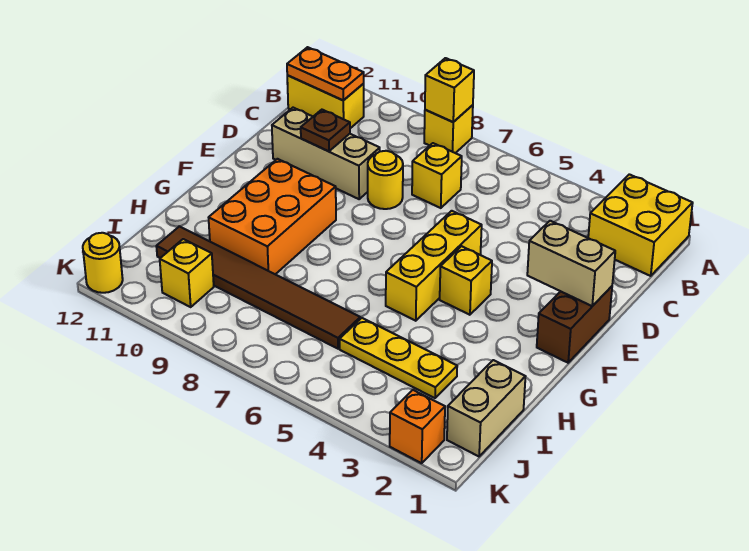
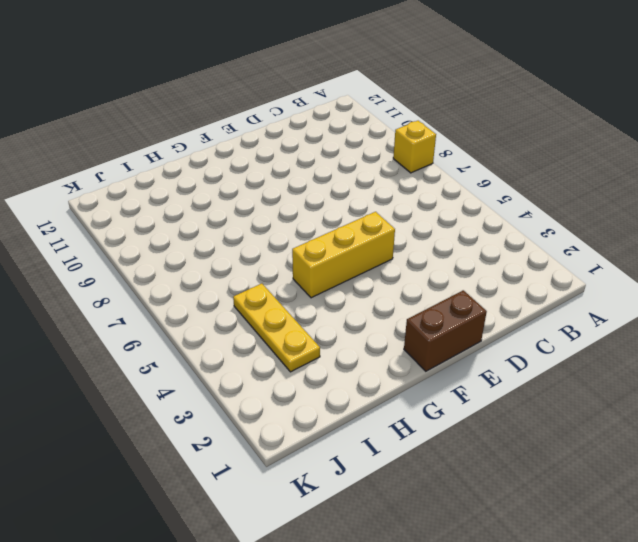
none -> yellow brick A1:B2 level 1
none -> yellow brick B11:B12 level 1
none -> yellow brick C7 level 1

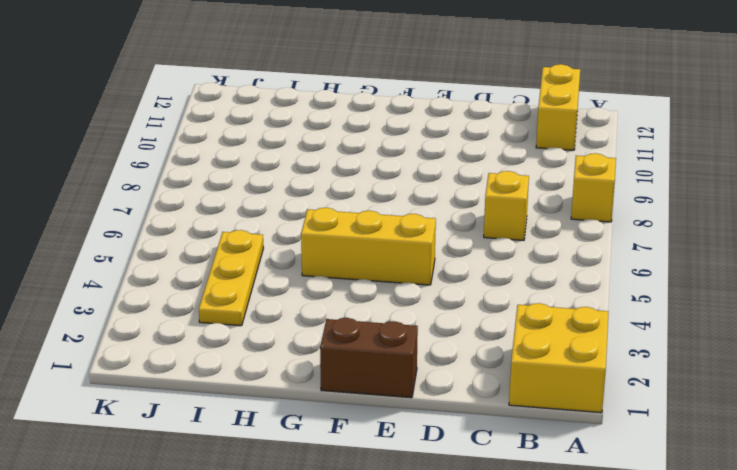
none -> yellow round brick D8 level 1
none -> tan brick D9:D11 level 1
none -> yellow brick F4 level 1

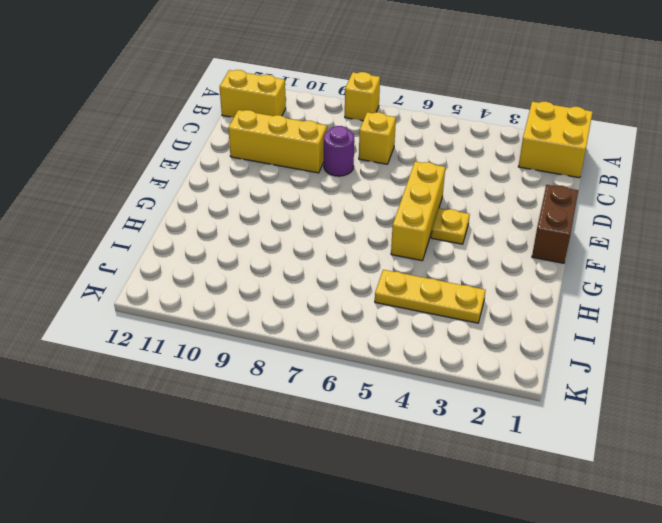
purple round brick D8 level 1 -> yellow round brick D8 level 1
yellow brick D9:D11 level 1 -> tan brick D9:D11 level 1
yellow plate F4 level 1 -> yellow brick F4 level 1
none -> orange brick F9:H10 level 1
none -> tan brick I1:J1 level 1
none -> brown tile I6:I11 level 1

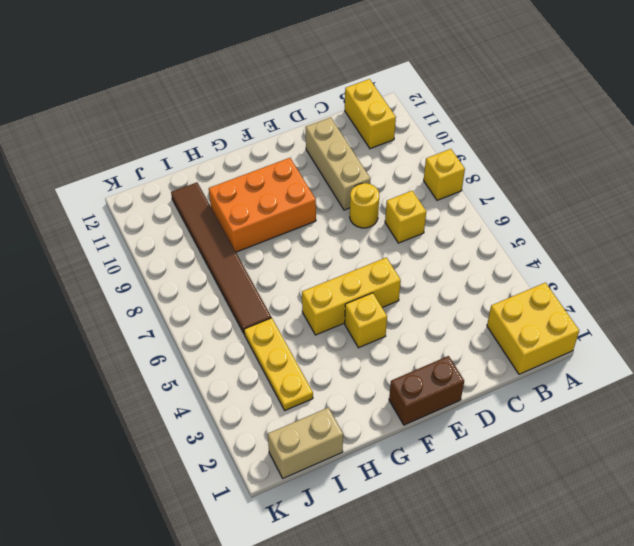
none -> yellow brick J10 level 1
none -> orange brick K2 level 1
none -> yellow round brick K12 level 1

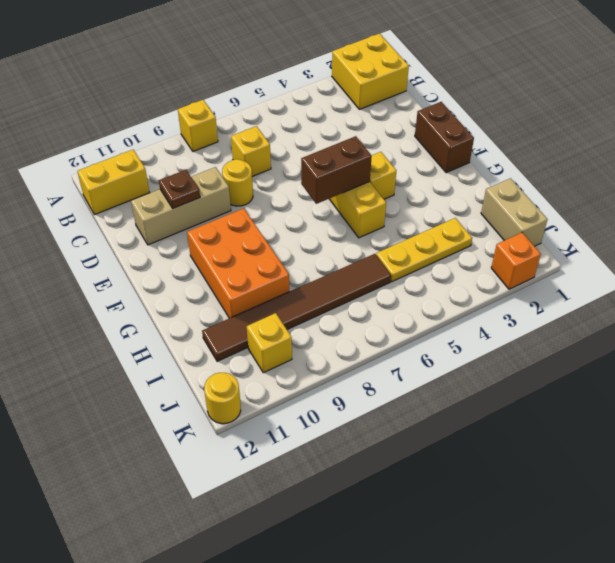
brown brick F5:F6 level 2 -> none
none -> yellow brick A8 level 2
none -> orange plate B11:B12 level 2
none -> tan brick E1:E2 level 2

